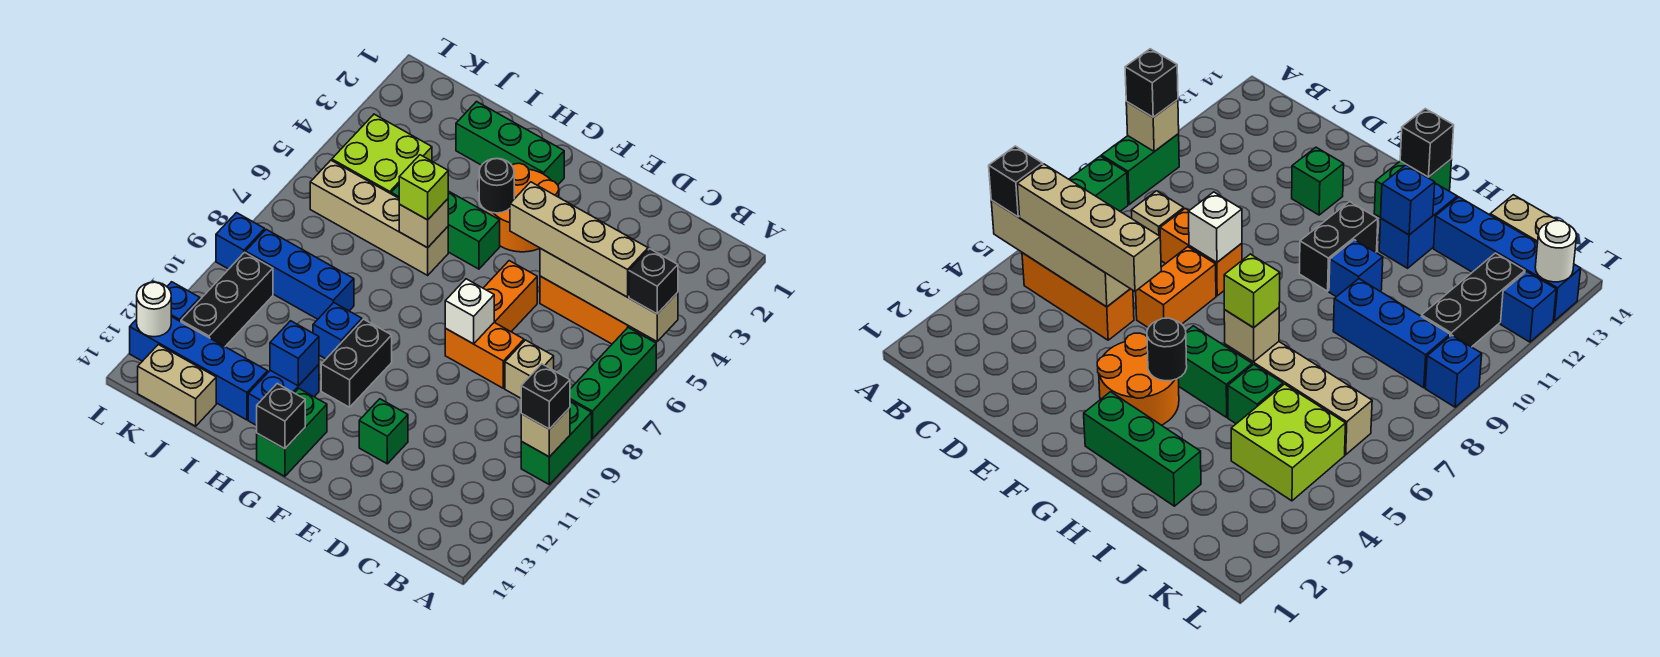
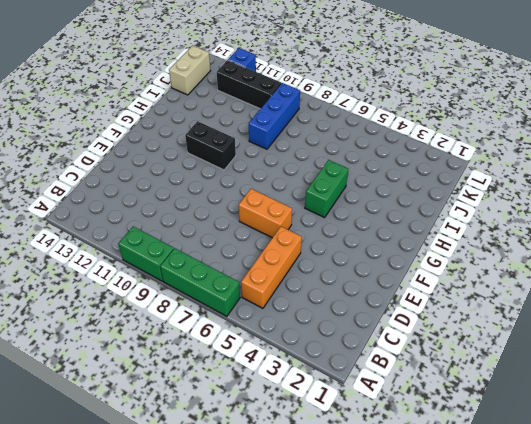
none -> tan brick C8 level 1
none -> orange brick D8:E8 level 1
none -> green brick E12 level 1
none -> orange round brick F3:G4 level 1

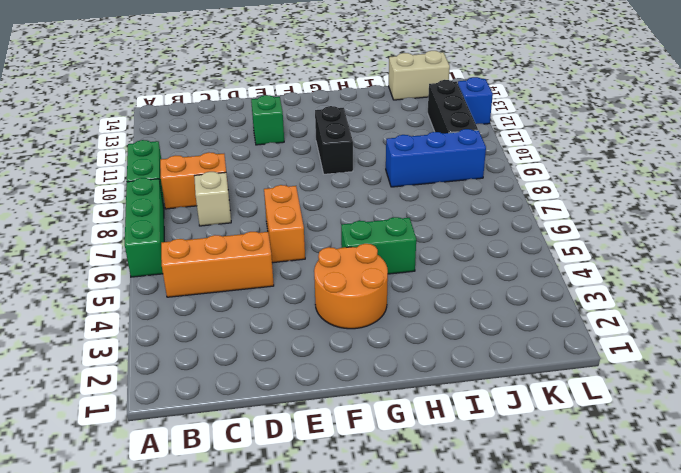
orange brick B9:C9 level 1 -> orange brick D8:E8 level 1
none -> green brick G2:I2 level 1
none -> green brick G13:G14 level 1
none -> tan brick H6:K6 level 1
none -> blue brick H10 level 1

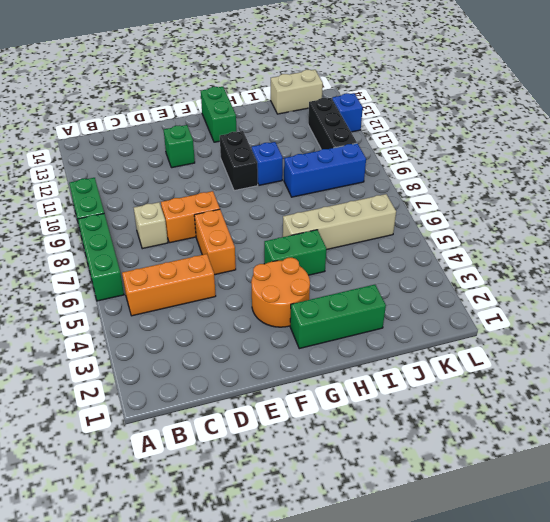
none -> blue brick H12:H13 level 1
none -> green brick I5 level 1
none -> blue brick I13:L13 level 1
none -> lime brick J4:K5 level 1

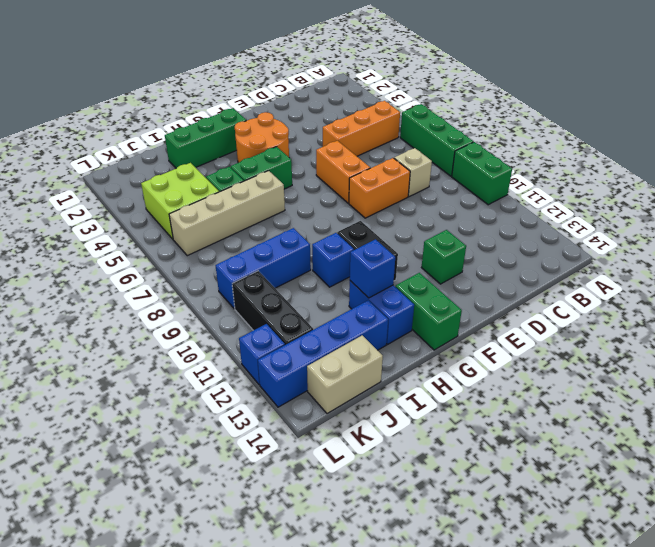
none -> blue brick L9 level 1
none -> tan brick A5:D5 level 2
none -> tan brick A10 level 2
none -> white brick E8 level 2

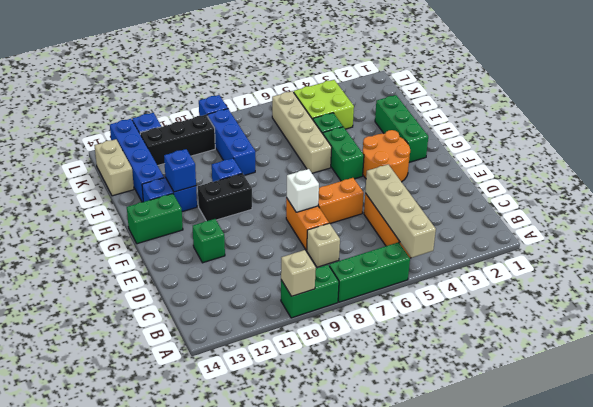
none -> black round brick G4 level 2
none -> black brick G14 level 2
none -> tan brick H6 level 2
none -> white round brick L13 level 2

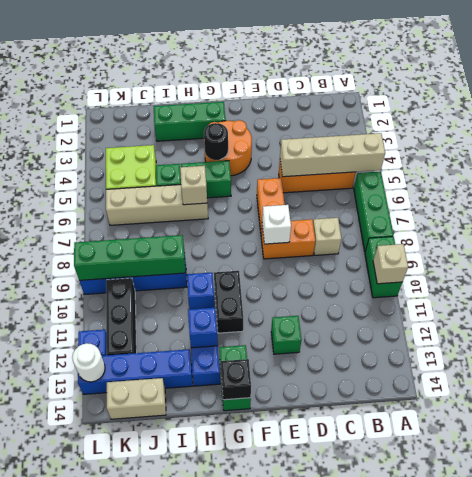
green brick I9:L9 level 2 -> none
none -> black brick A5 level 3
none -> black brick A10 level 3
none -> tan brick B5:E5 level 3
none -> lime brick H6 level 3

